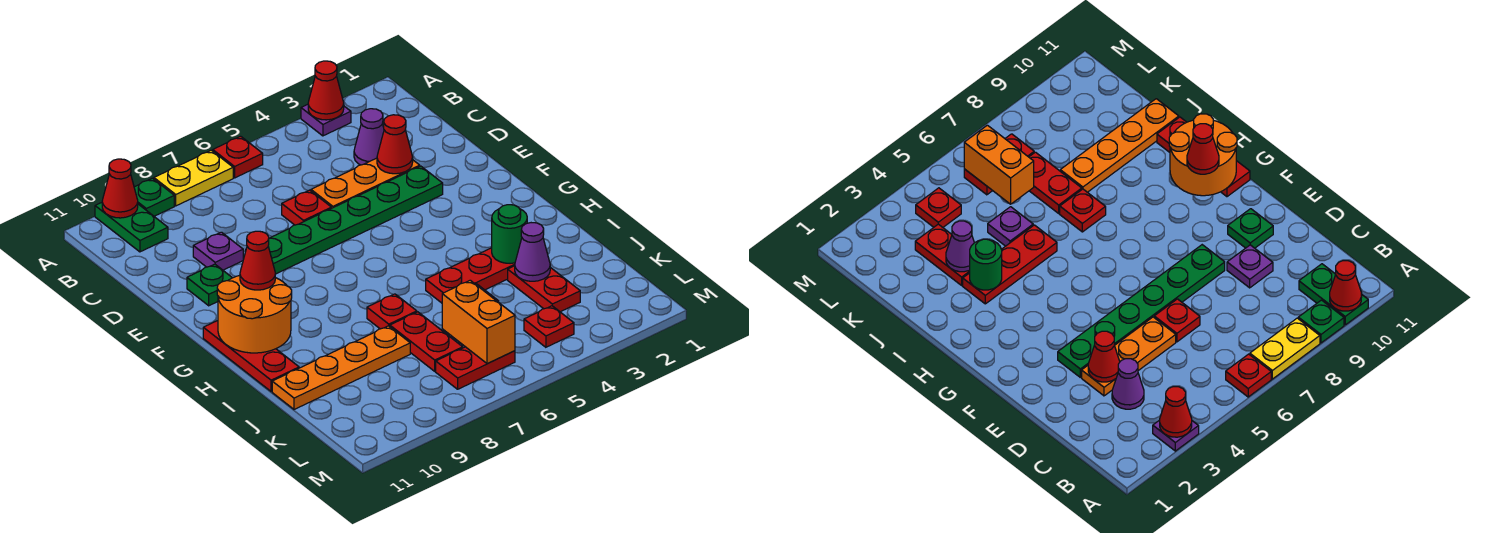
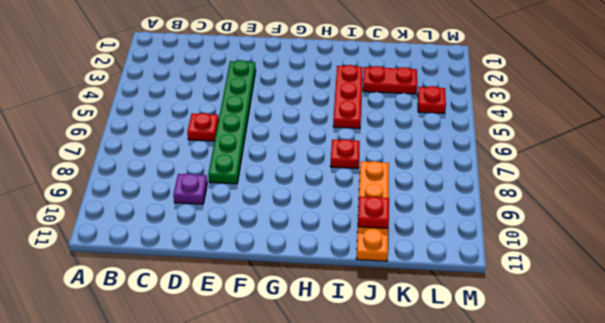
red plate J10 level 2 -> red plate A6 level 1
none -> purple plate A3 level 1
none -> yellow plate A7:A8 level 1
none -> green plate A9 level 1

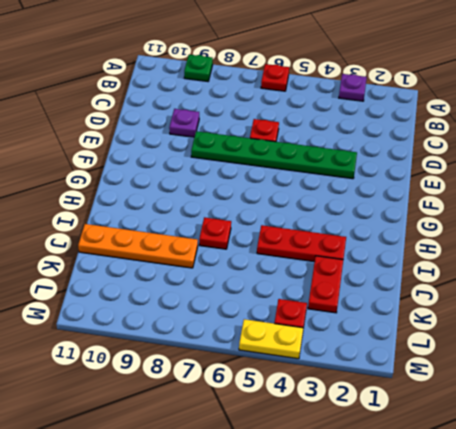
yellow plate M4:M5 level 1 -> yellow plate A7:A8 level 1
none -> green plate A10:B10 level 1
none -> purple cone C3 level 1
none -> orange plate D3:D5 level 1

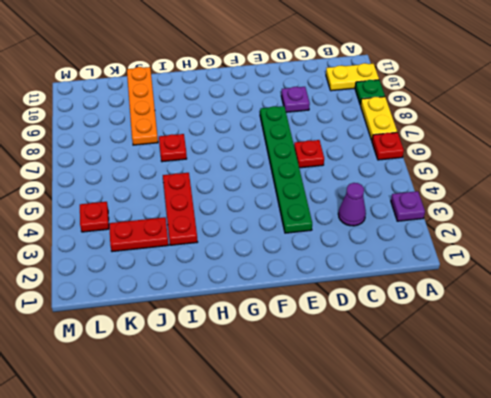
yellow plate A10:B10 level 1 -> green plate A10:B10 level 1
none -> orange plate D3:D5 level 1
none -> green plate E10 level 1
none -> red plate G11:I11 level 1

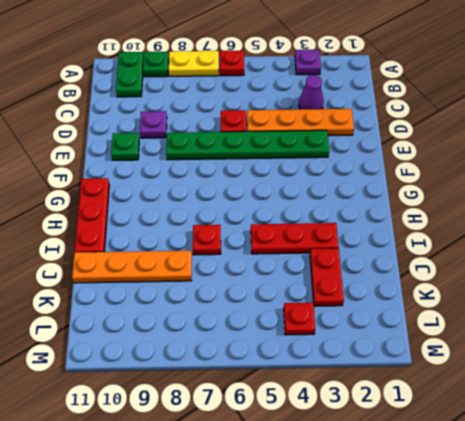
orange plate D2:D5 level 1 -> orange plate D3:D5 level 1
none -> purple plate J5 level 1
none -> red plate J7:K7 level 1
none -> red plate L6:L7 level 1

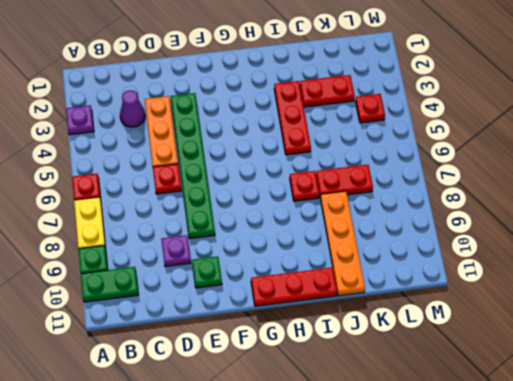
none -> purple plate J5 level 1
none -> red plate L6:L7 level 1
none -> red cone A3 level 2

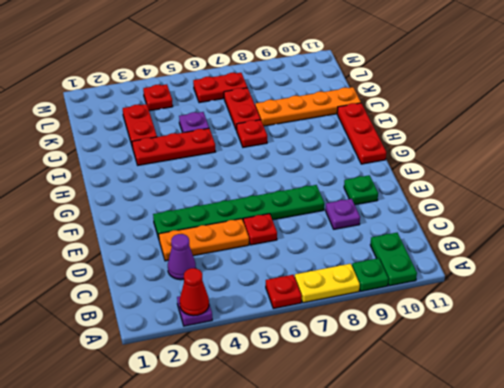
none -> red cone A10 level 2
none -> red cone D3 level 2
none -> orange round brick G10:H11 level 2

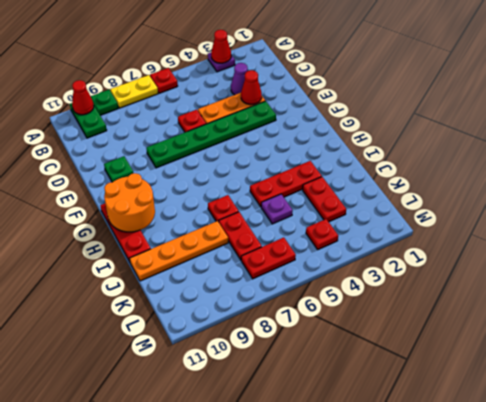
none -> purple plate D9 level 1
none -> green round brick I3 level 2
none -> purple cone J3 level 2

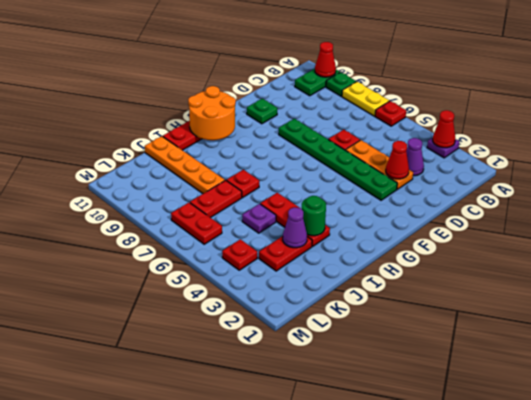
none -> purple plate D9 level 1
none -> orange brick K6:L6 level 2
none -> red cone G10 level 3

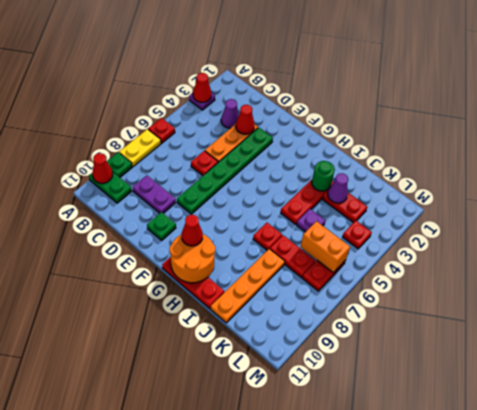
purple plate C9:D9 level 1 -> purple plate D9 level 1

